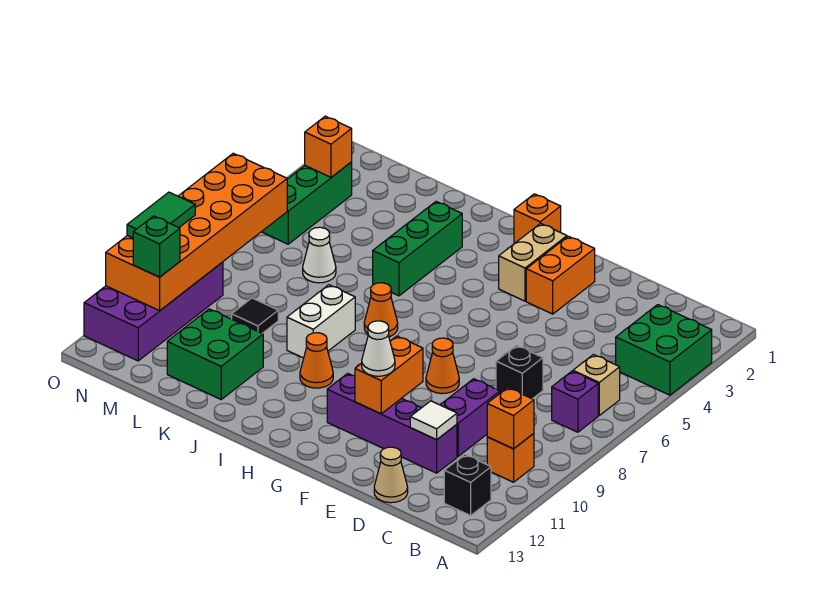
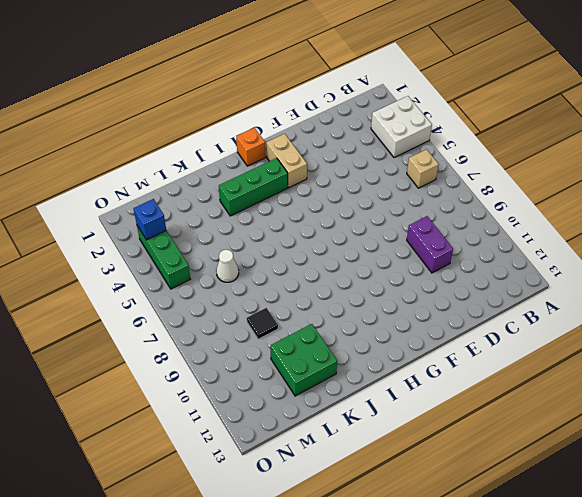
white brick A3:B4 level 1 -> green brick A3:B4 level 1
green brick H3:J3 level 1 -> green brick J3:J5 level 1
blue brick N3 level 2 -> orange brick N3 level 2
none -> purple brick B7 level 1
none -> orange brick B10 level 1
none -> black brick B12 level 1
none -> black brick D7 level 1

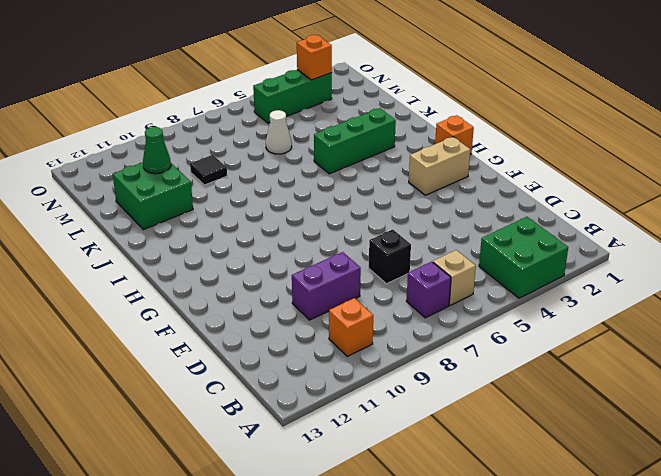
green cone L11 level 2 -> none
none -> black brick B12 level 1
none -> purple brick D11:G11 level 1
none -> tan cone D13 level 1
none -> orange brick F2:F3 level 1

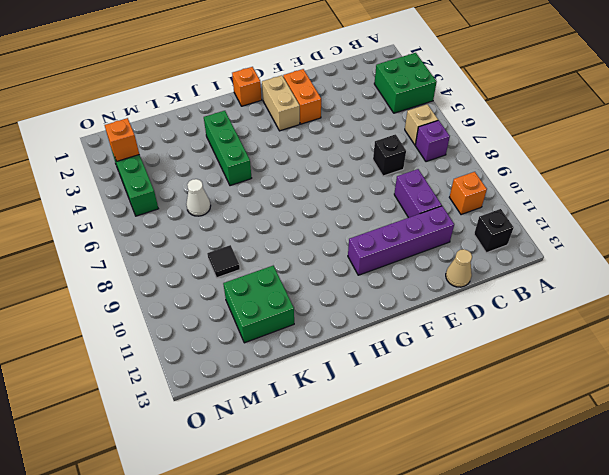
none -> orange cone F8 level 1
none -> orange cone I7 level 1
none -> orange cone I10 level 1
none -> white brick J8:J9 level 1

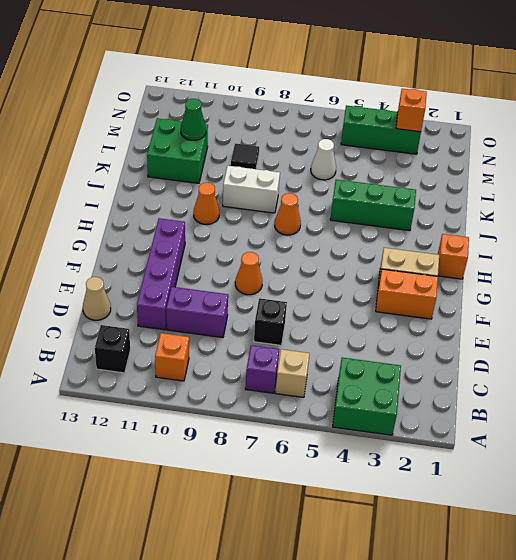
green cone L11 level 2 -> none
none -> purple brick N9:O12 level 1
none -> orange brick B10 level 2
none -> white tile D11 level 2
none -> orange brick F10:F11 level 2

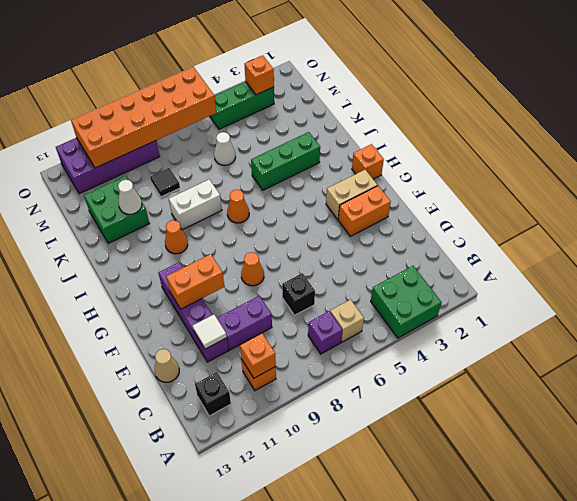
white cone K11 level 2 -> white cone F11 level 3
none -> green brick N11 level 3
none -> green tile O9:O10 level 3

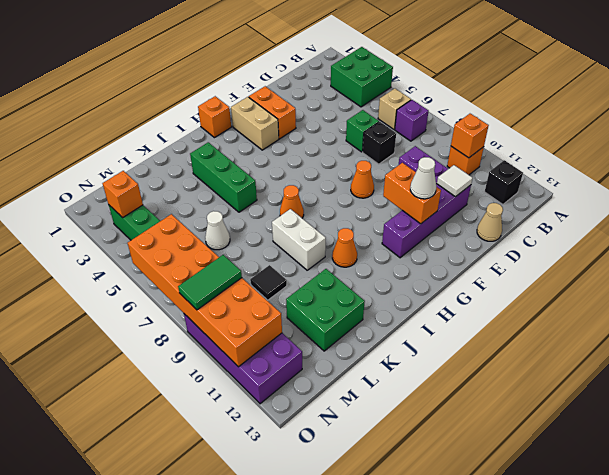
green brick D6 level 1 -> green brick N11 level 3
green tile N9:O9 level 3 -> green tile O9:O10 level 3

